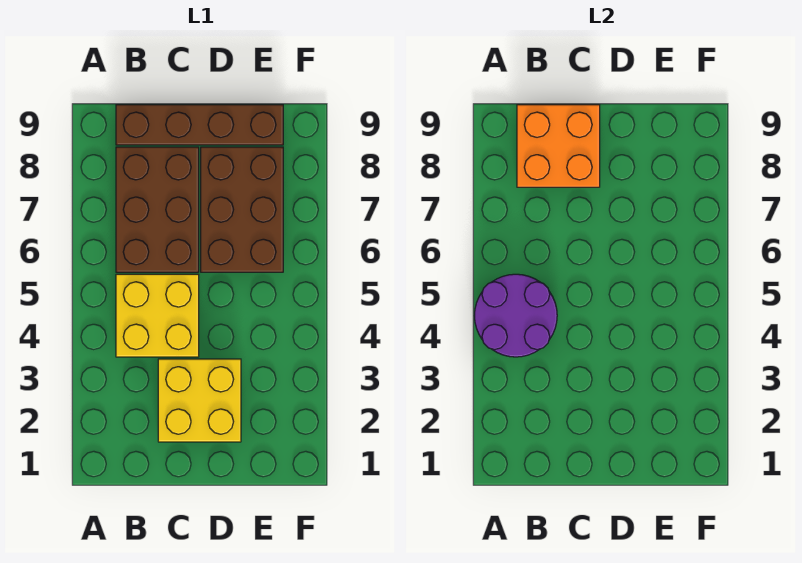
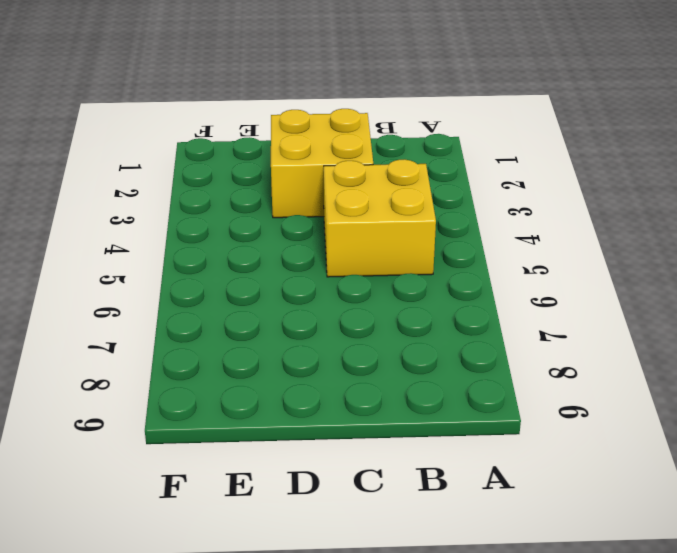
none -> brown brick B6:C8 level 1
none -> brown brick B9:E9 level 1

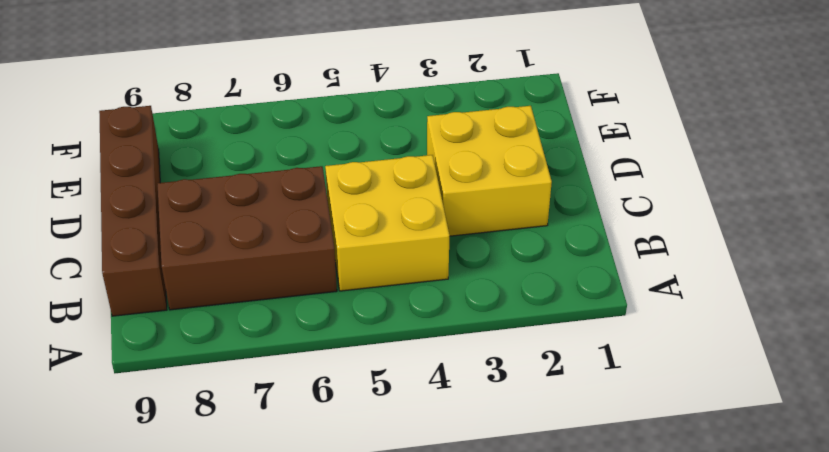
none -> brown brick D6:E8 level 1
none -> purple round brick A4:B5 level 2

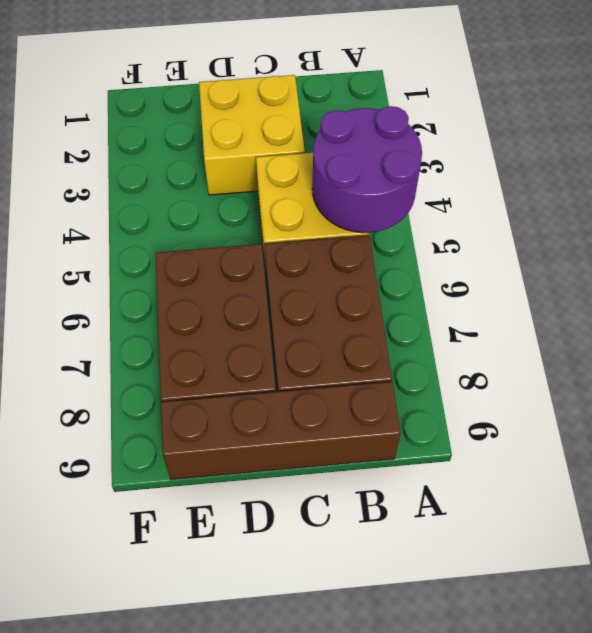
none -> orange brick B8:C9 level 2

